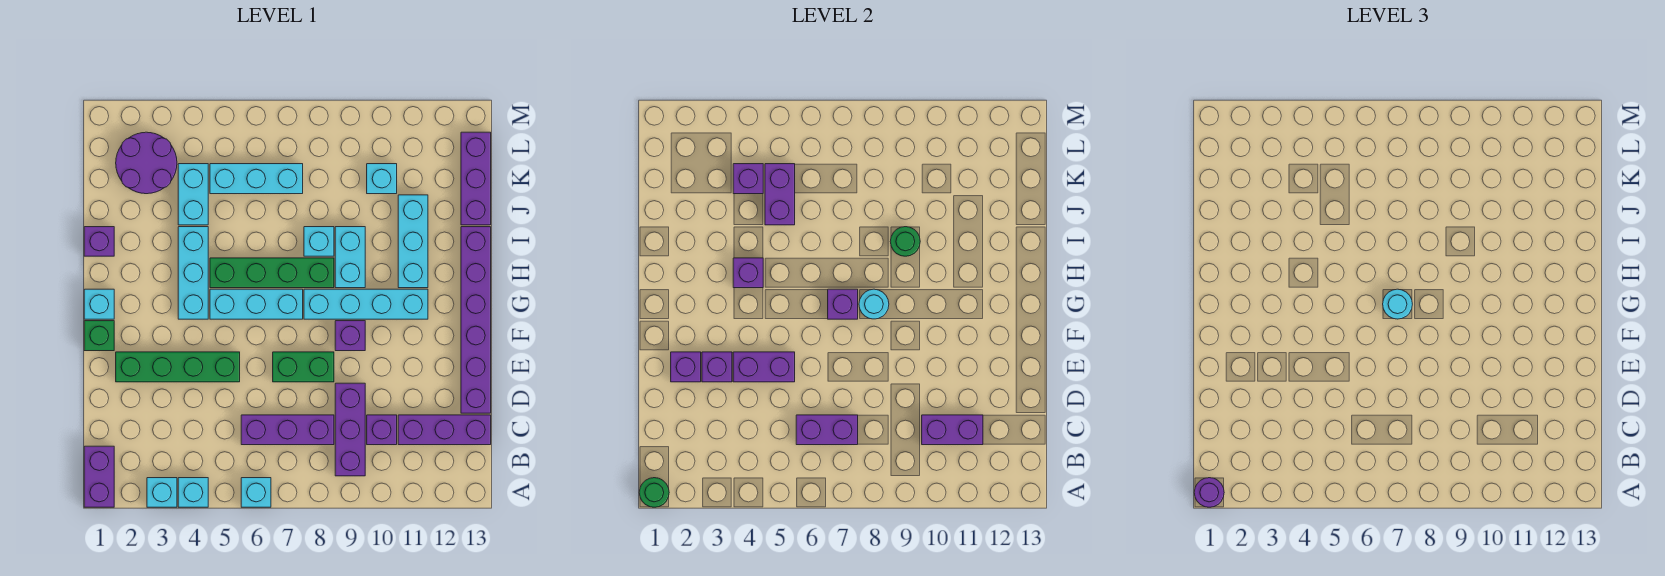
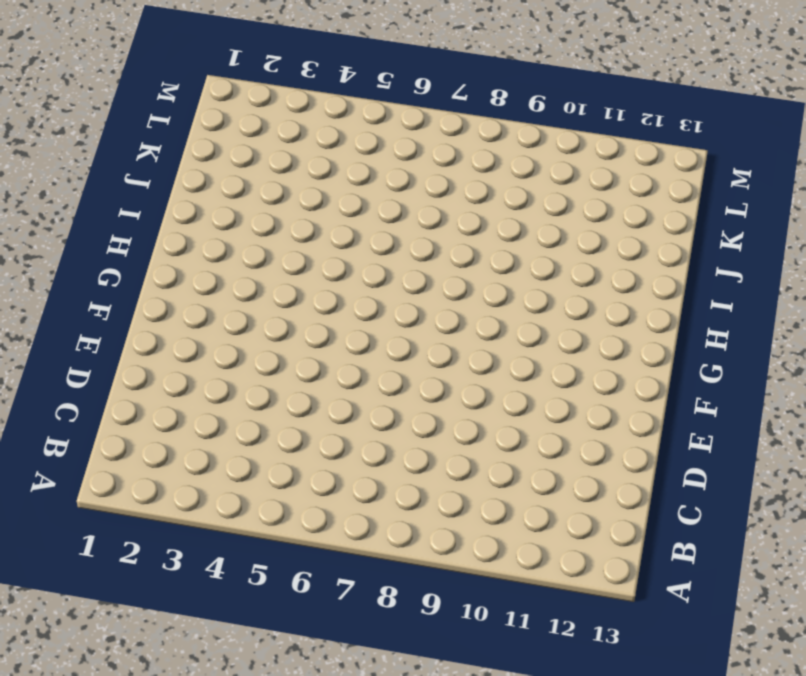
none -> purple brick A1:B1 level 1
none -> cyan brick A3 level 1
none -> cyan brick A4 level 1
none -> cyan brick A6 level 1

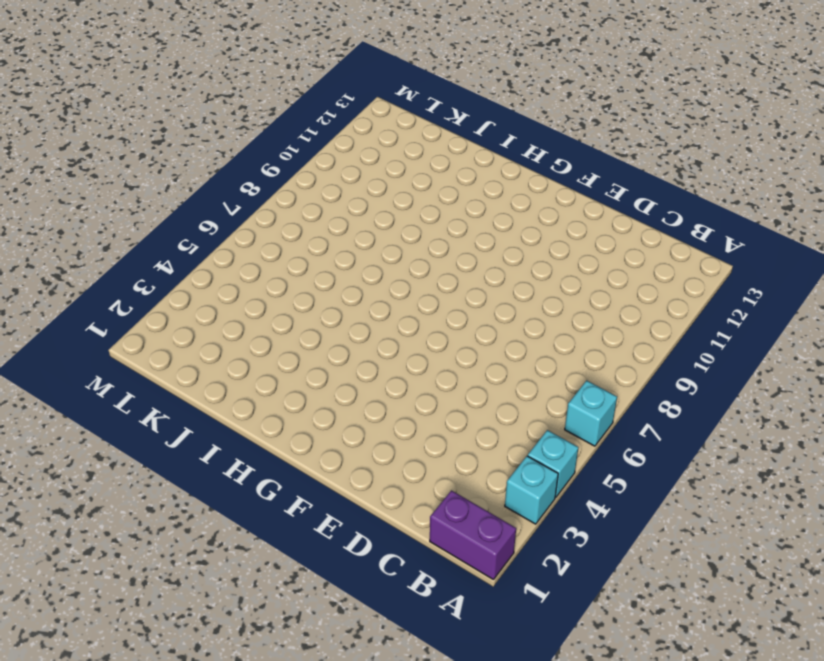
none -> purple brick B9:D9 level 1
none -> purple brick C6:C8 level 1
none -> purple brick C10 level 1
none -> purple brick C11:C13 level 1

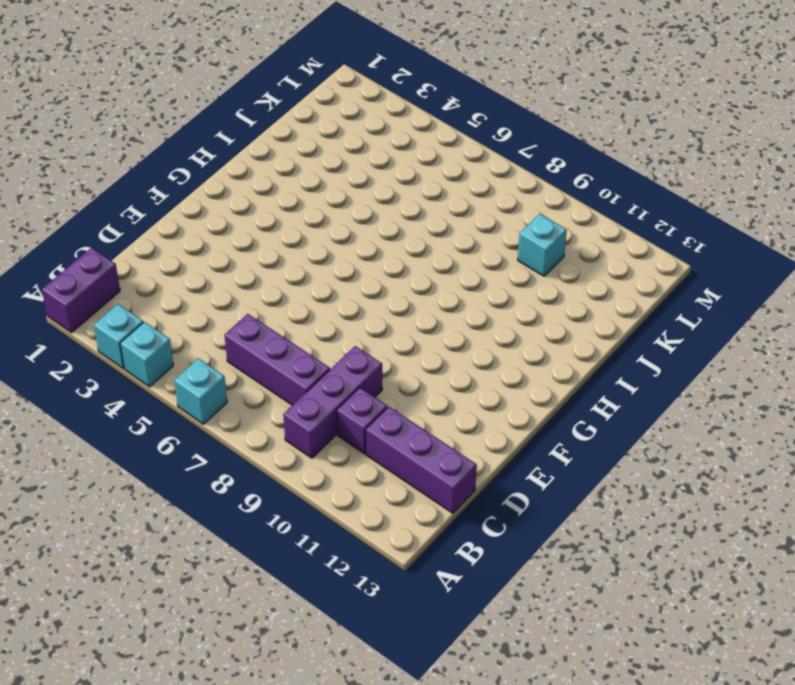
none -> purple brick D13:I13 level 1
none -> green brick E2:E5 level 1
none -> green brick E7:E8 level 1
none -> green brick F1 level 1

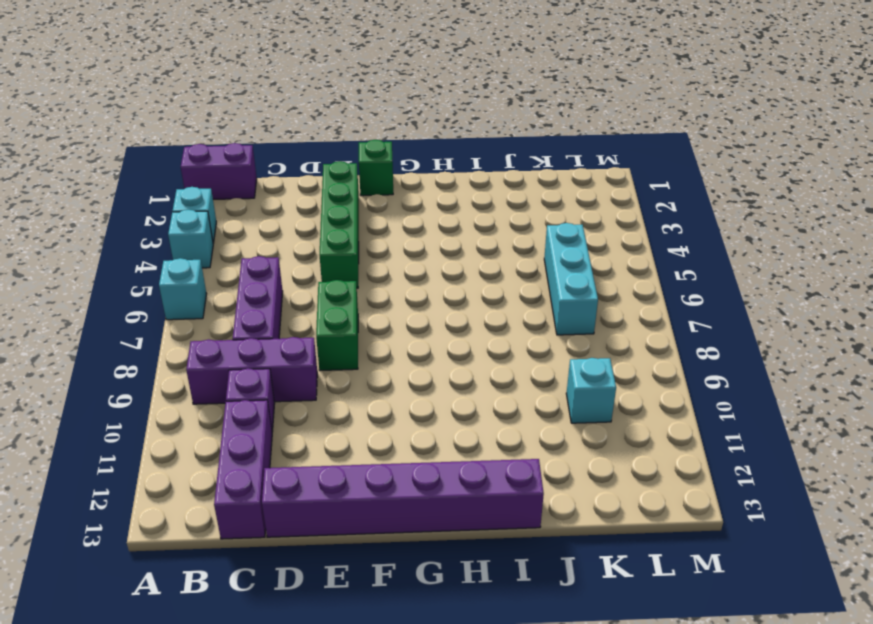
none -> purple brick F9 level 1
none -> cyan brick G1 level 1
none -> cyan brick G4:I4 level 1
none -> cyan brick G5:G7 level 1

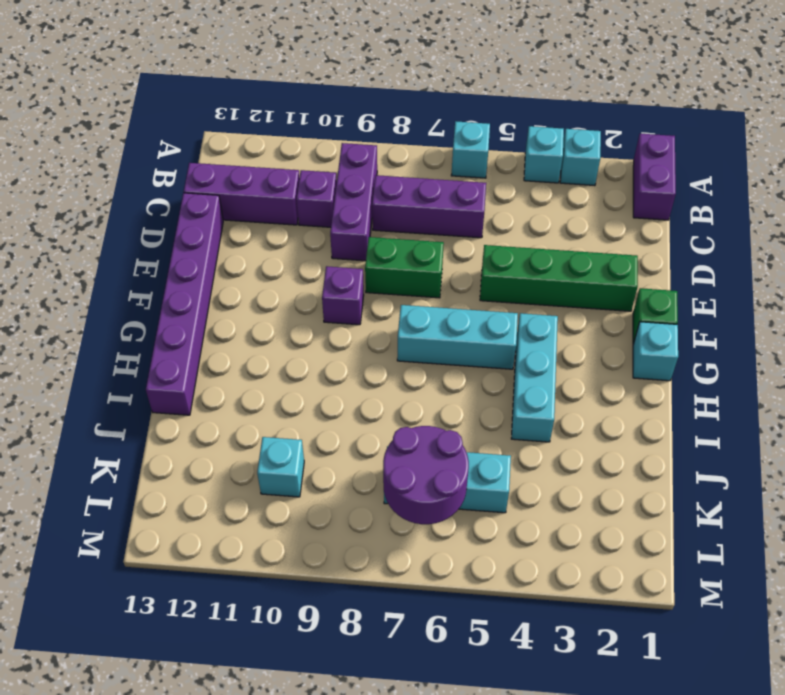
purple round brick K6:L7 level 2 -> purple round brick K2:L3 level 1
none -> cyan brick G8:G11 level 1
none -> green brick H5:H8 level 1
none -> cyan brick H9:I9 level 1
none -> cyan brick H11:J11 level 1

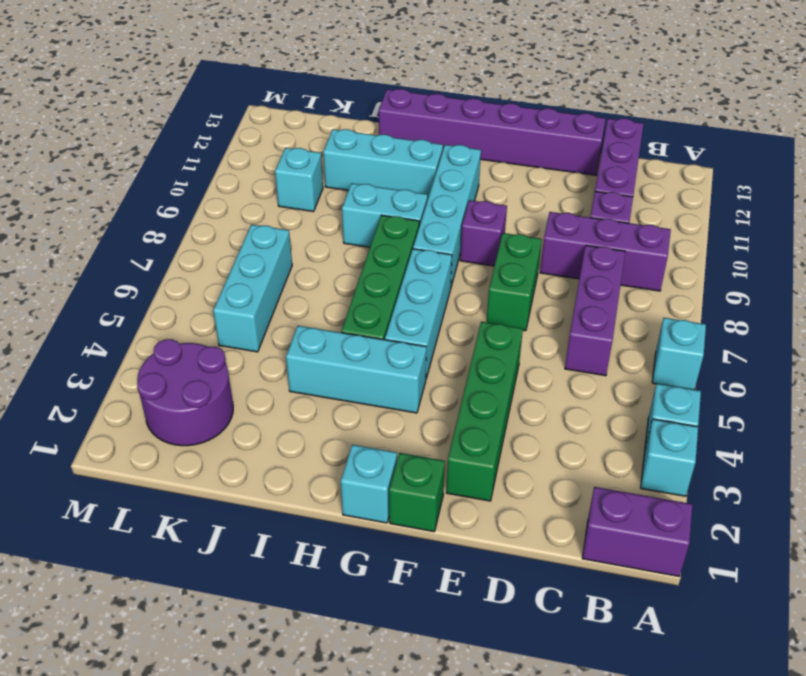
none -> purple brick I1 level 1
none -> cyan brick I8 level 1
none -> cyan brick J4:K4 level 1
none -> purple brick J13:L13 level 1

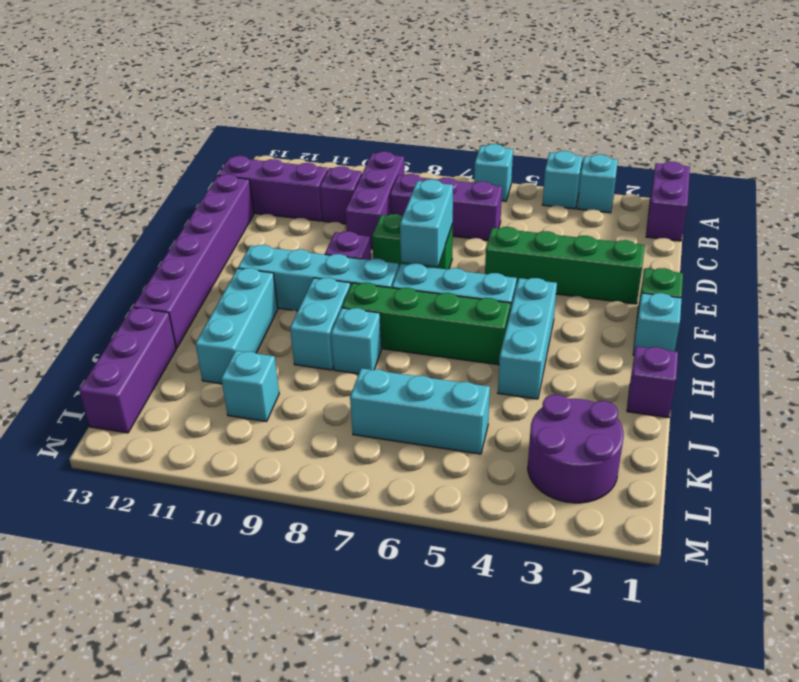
cyan brick E7:F7 level 2 -> cyan brick J4:K4 level 1
none -> green round brick A1 level 2
none -> purple brick C6:C7 level 2
none -> purple brick C10:C11 level 2
none -> purple brick E2 level 2

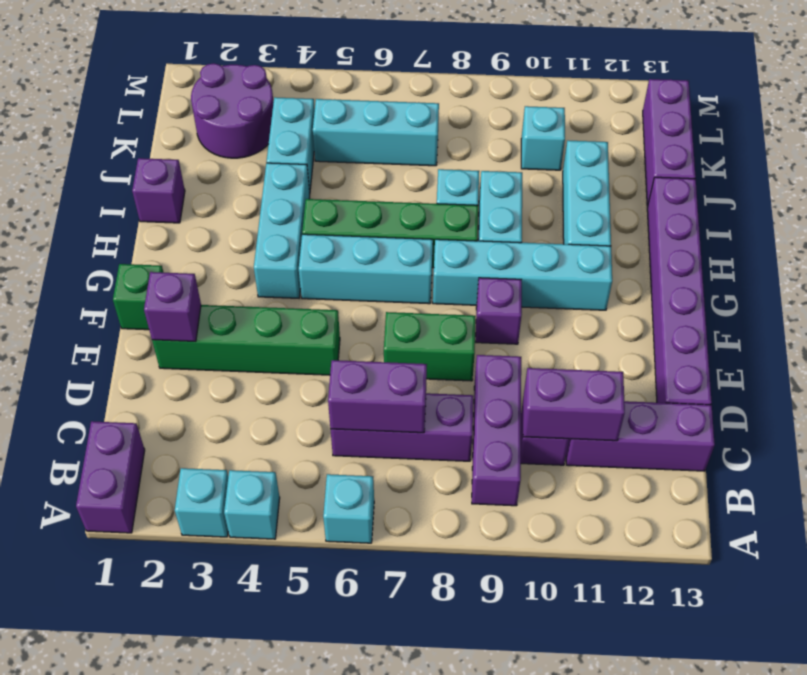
none -> cyan brick G1 level 1
none -> green round brick A1 level 2
none -> purple brick E3 level 2
none -> purple brick E4:E5 level 2

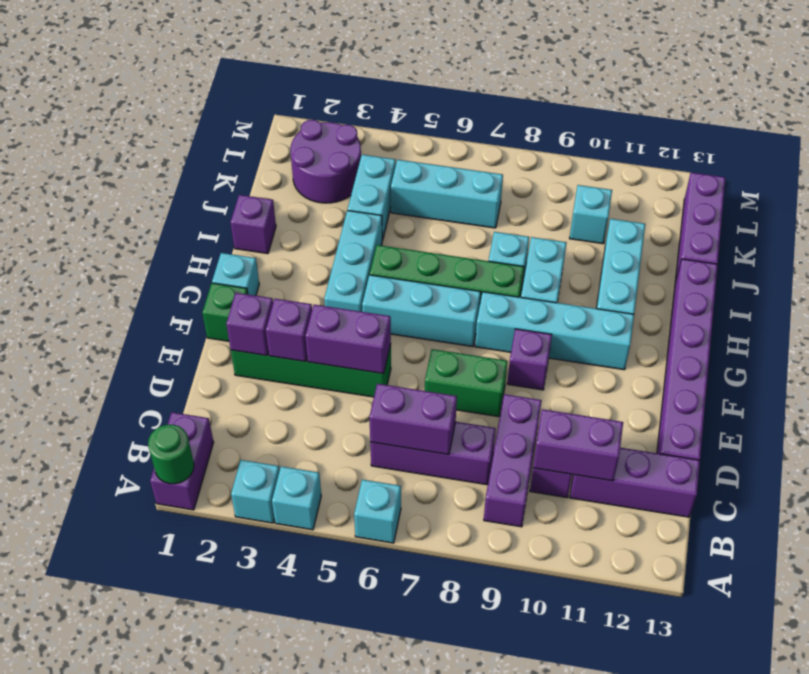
none -> purple brick G7 level 2
none -> cyan round brick G8 level 2
none -> purple brick H4 level 2
none -> green round brick I9 level 2

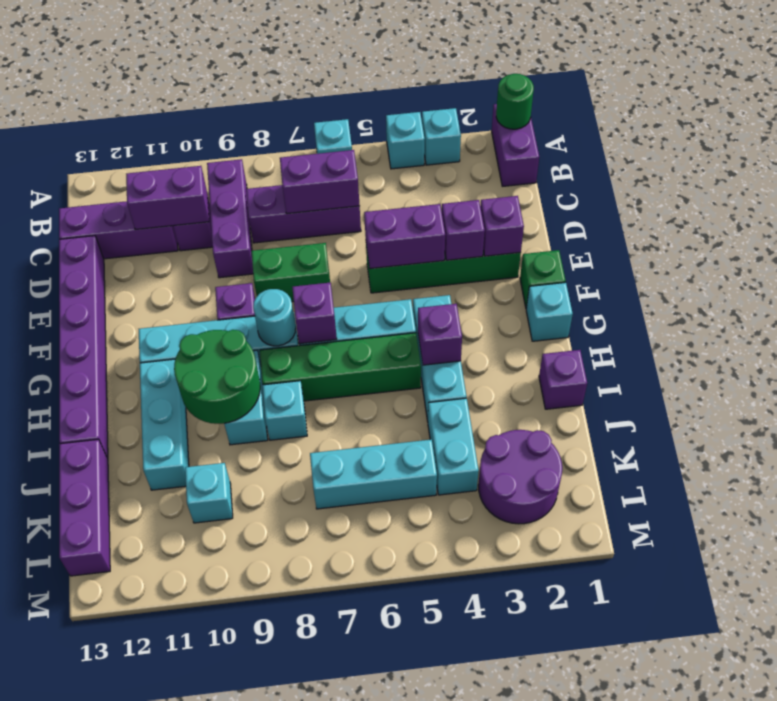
green round brick H9:I10 level 2 -> green round brick I9 level 2
none -> purple brick J5:K5 level 2
none -> purple brick K4 level 2
none -> purple round brick A1 level 3
none -> cyan round brick G7 level 3

